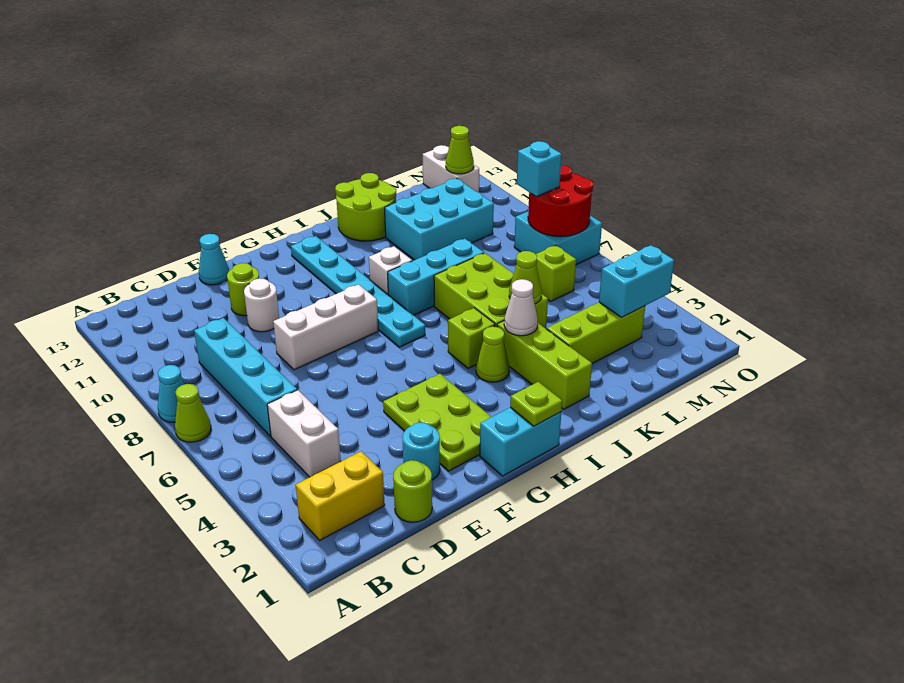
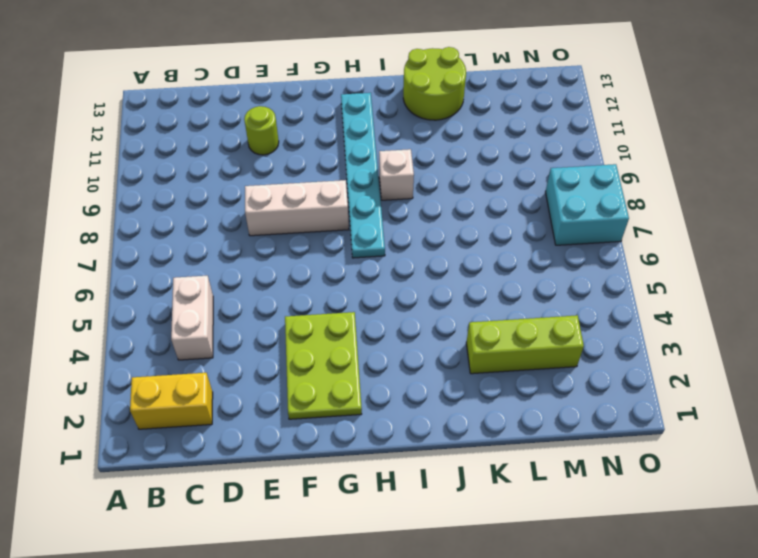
none -> lime cone A7 level 1
none -> cyan cone A8 level 1
none -> cyan brick C6:C9 level 1
none -> lime round brick D1 level 1

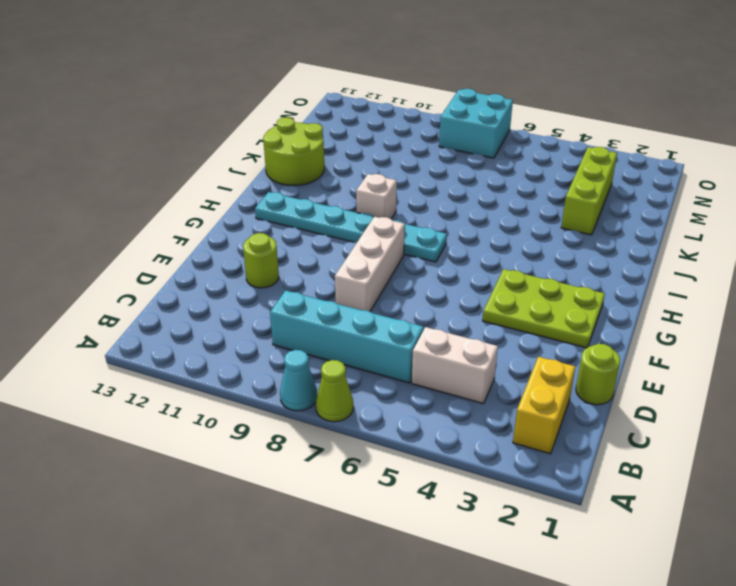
none -> cyan round brick E2 level 1
none -> white round brick E10 level 1
none -> cyan cone E13 level 1
none -> cyan brick G1:H1 level 1

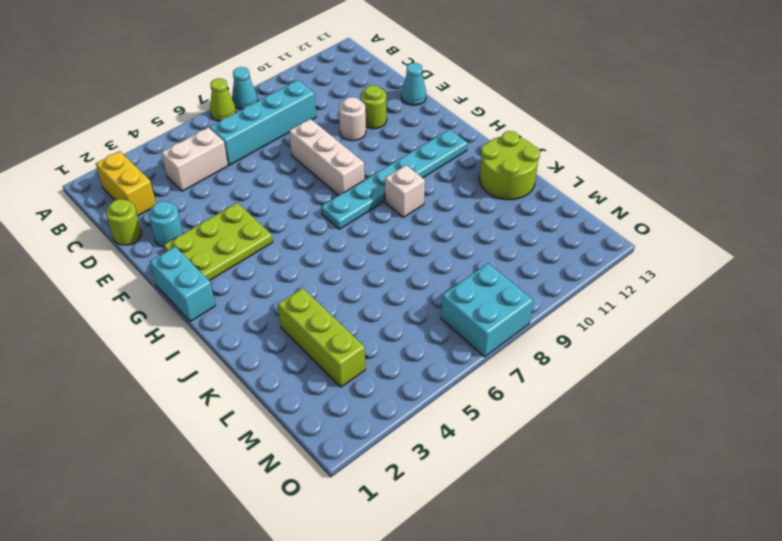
none -> lime cone I4 level 1
none -> lime brick I5 level 1
none -> cyan brick I8:K8 level 1
none -> lime brick J2:J4 level 1

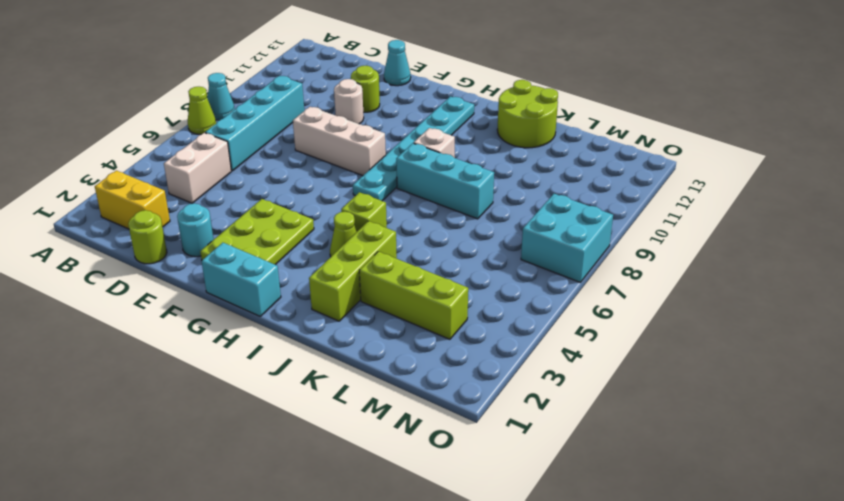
none -> lime brick J5:K7 level 1
none -> cyan brick K10:M11 level 1
none -> lime brick M6 level 1
none -> white brick N12:N13 level 1

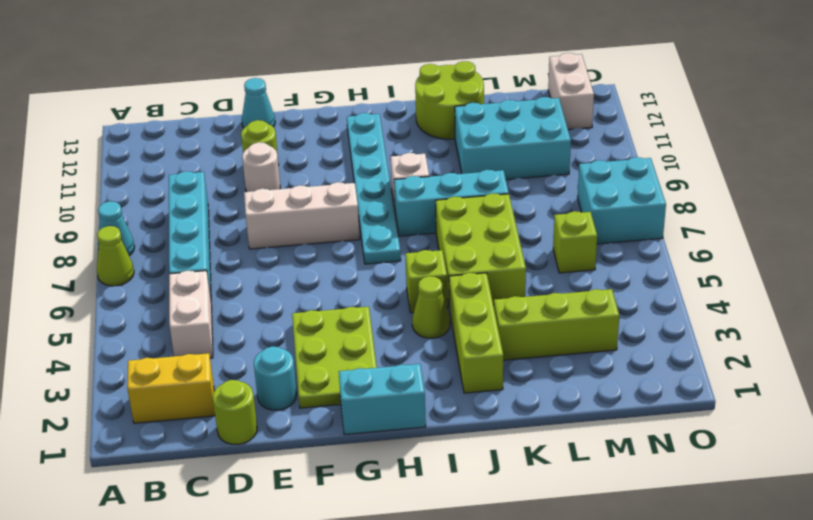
none -> lime plate H1 level 2
none -> white cone J4 level 2
none -> lime cone K5 level 2
none -> cyan brick M3:N3 level 2

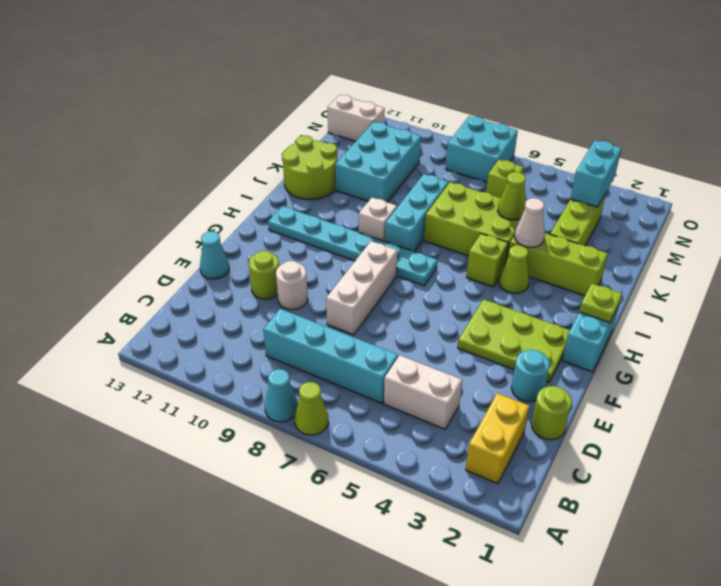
none -> red round brick N7:O8 level 2
none -> lime cone N12 level 2
none -> cyan brick N8 level 3

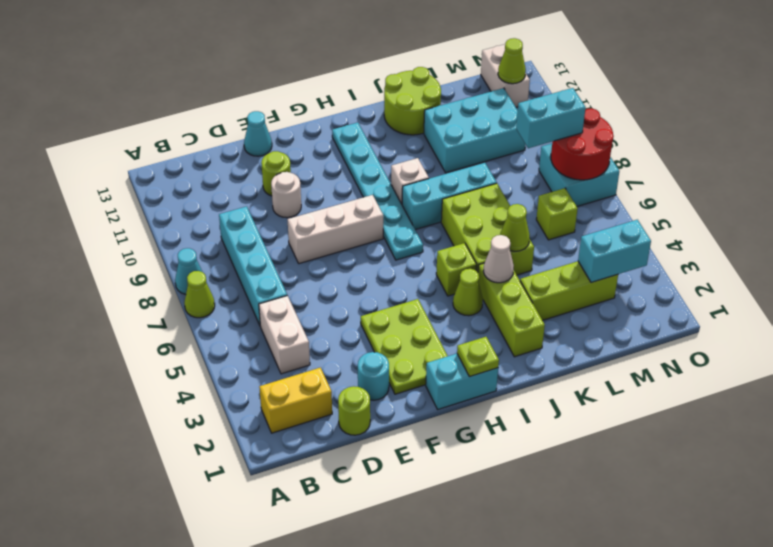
cyan brick M8:N8 level 3 -> cyan brick N8 level 3

